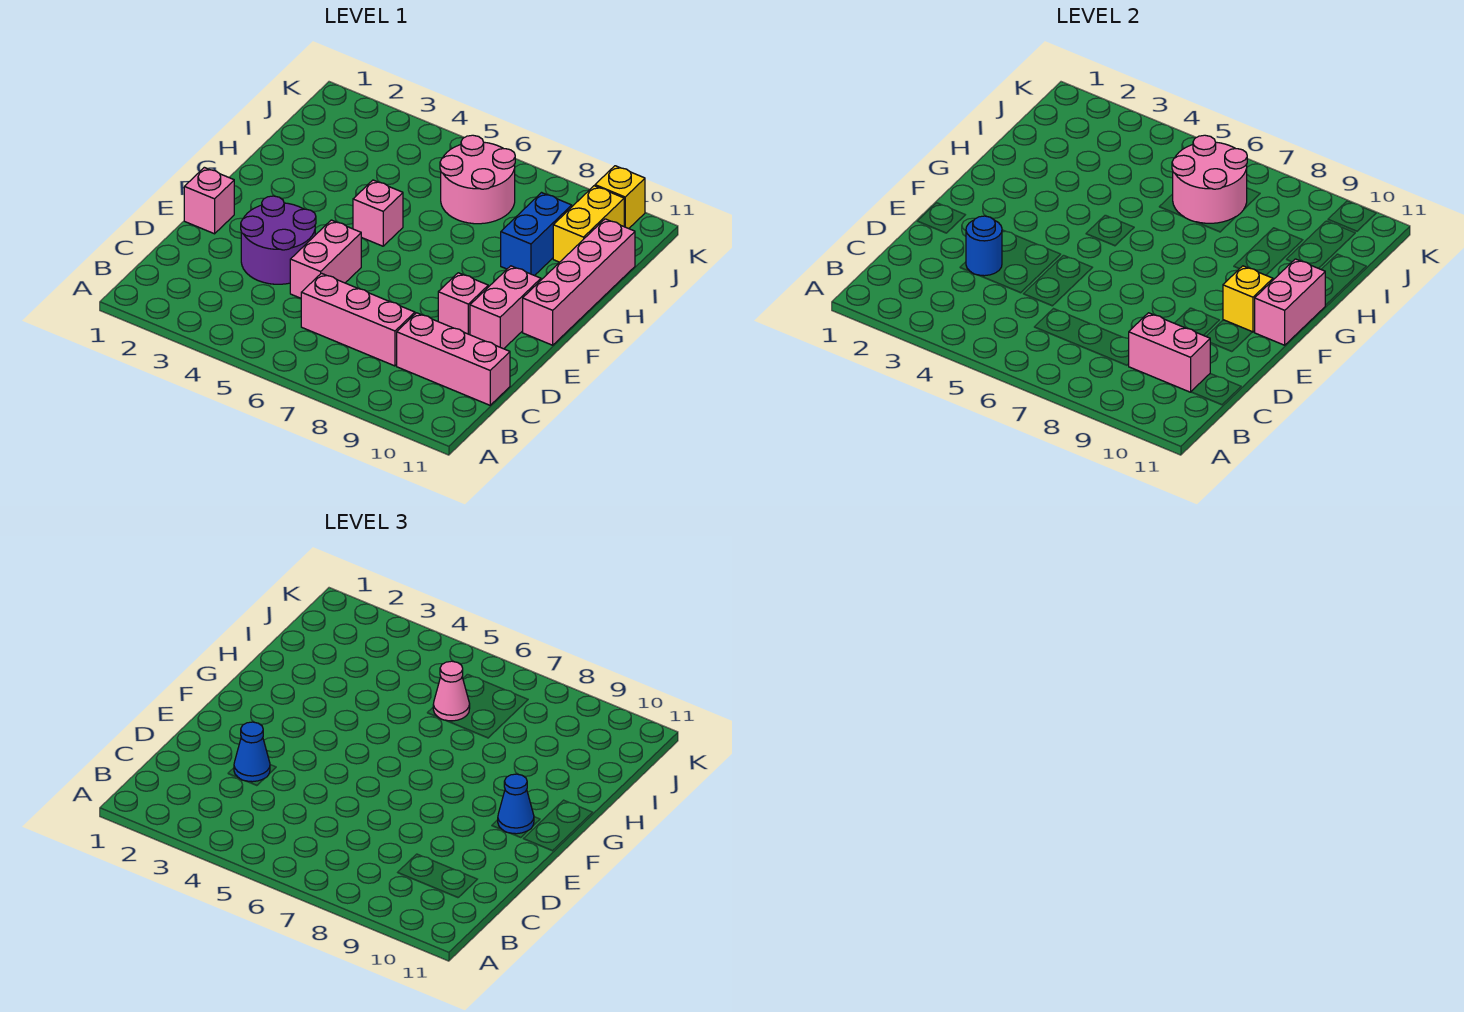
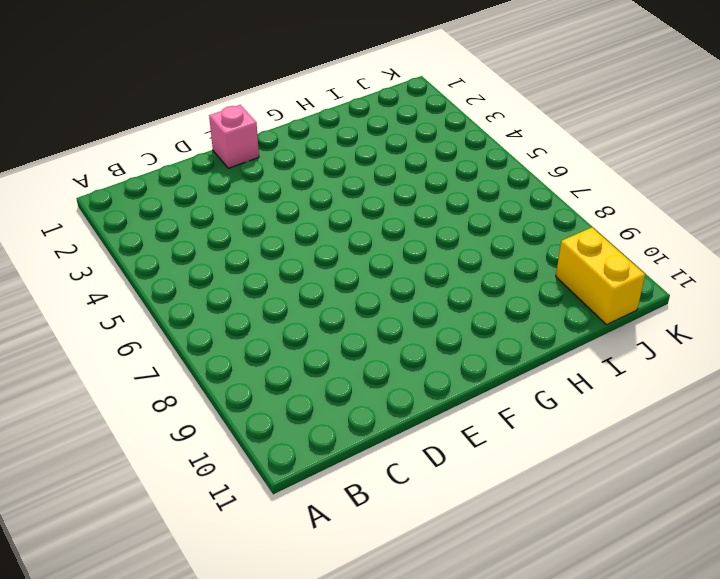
yellow brick J10:J11 level 1 -> yellow brick I10:J10 level 1
none -> pink brick C6:C8 level 1
none -> pink brick C9:C11 level 1
none -> purple round brick D3:E4 level 1

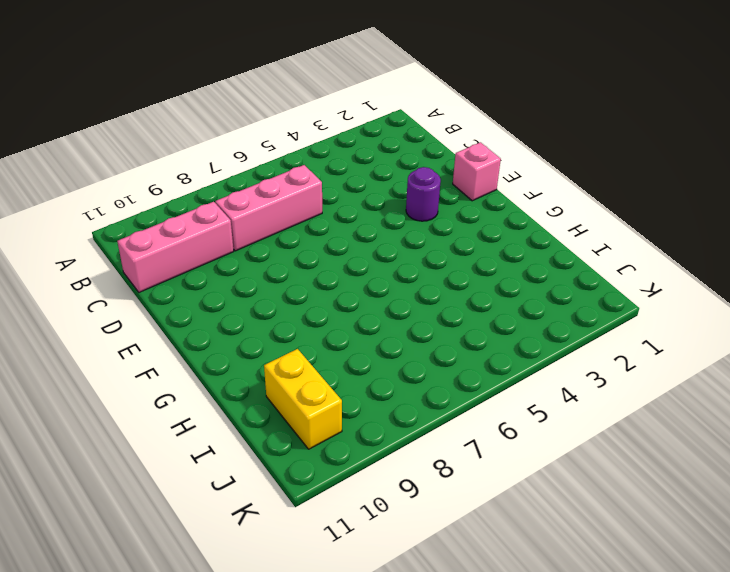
purple round brick E3 level 1 -> purple round brick D3:E4 level 1
none -> pink brick D5:E5 level 1
none -> pink brick E9 level 1
none -> pink brick E10:F10 level 1

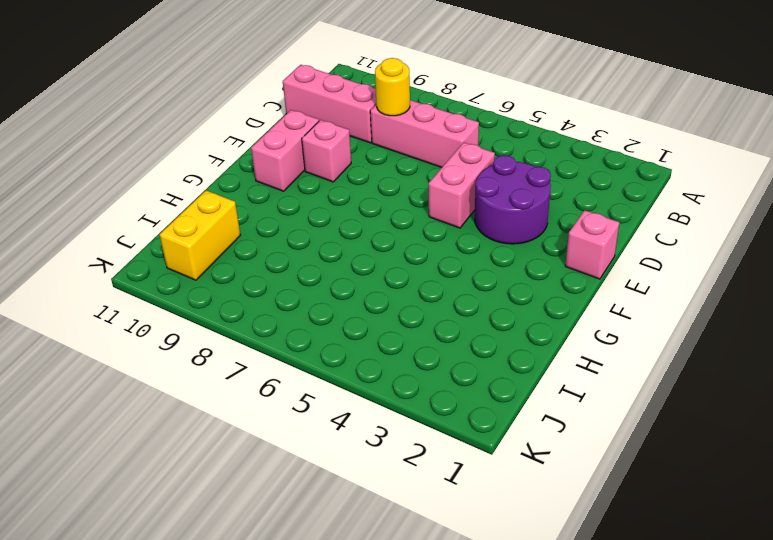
yellow round brick C8 level 2 -> none
none -> pink brick F11:I11 level 1
none -> pink brick G5 level 1
none -> blue brick H9:I9 level 1

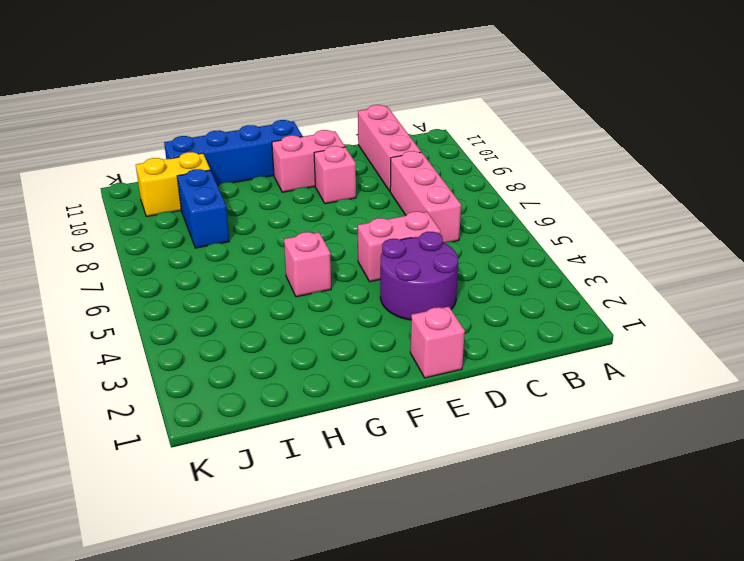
blue brick F11:I11 level 1 -> pink brick F11:I11 level 1
blue brick I8:I9 level 1 -> blue brick H9:I9 level 1
none -> pink round brick I6:J7 level 1
none -> yellow brick K10 level 1
none -> pink brick C9:C10 level 2

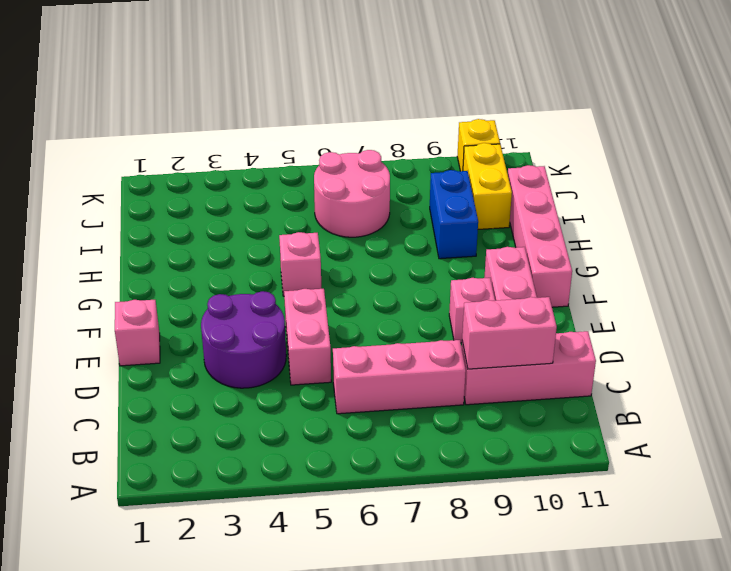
none -> blue round brick D3 level 2
none -> yellow brick F10 level 2
none -> pink brick F11:G11 level 2

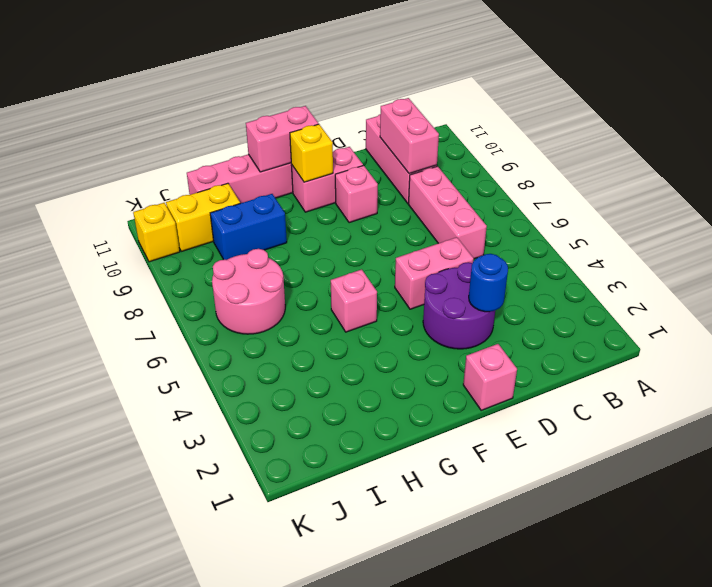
none -> pink round brick I6:J7 level 2
none -> blue cone D3 level 3
none -> blue cone F10 level 3

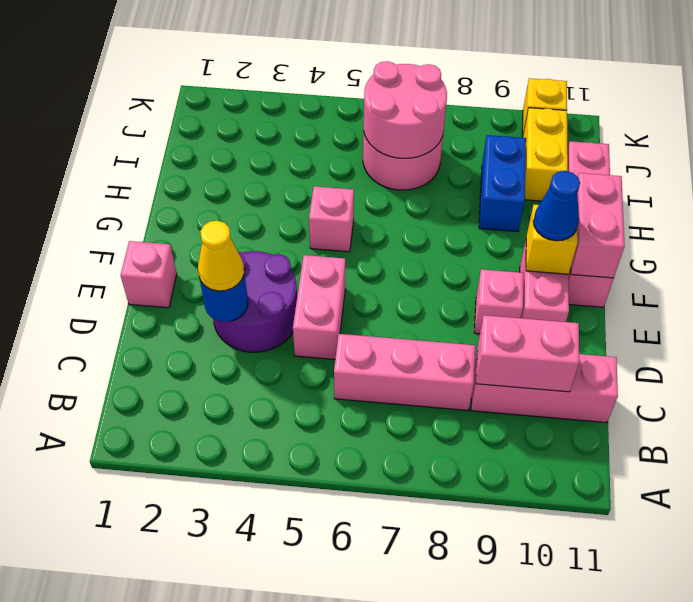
yellow cone D3 level 3 -> blue cone D3 level 3
none -> pink cone I6 level 3

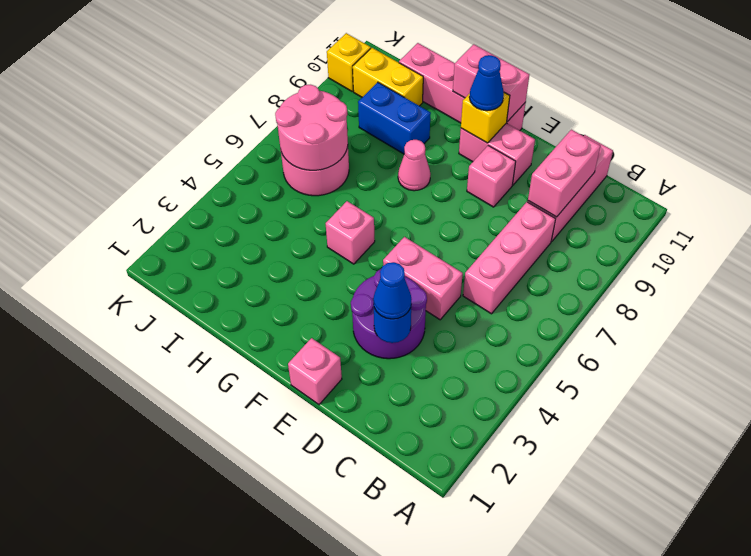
pink cone G8 level 1 -> pink cone I6 level 3

